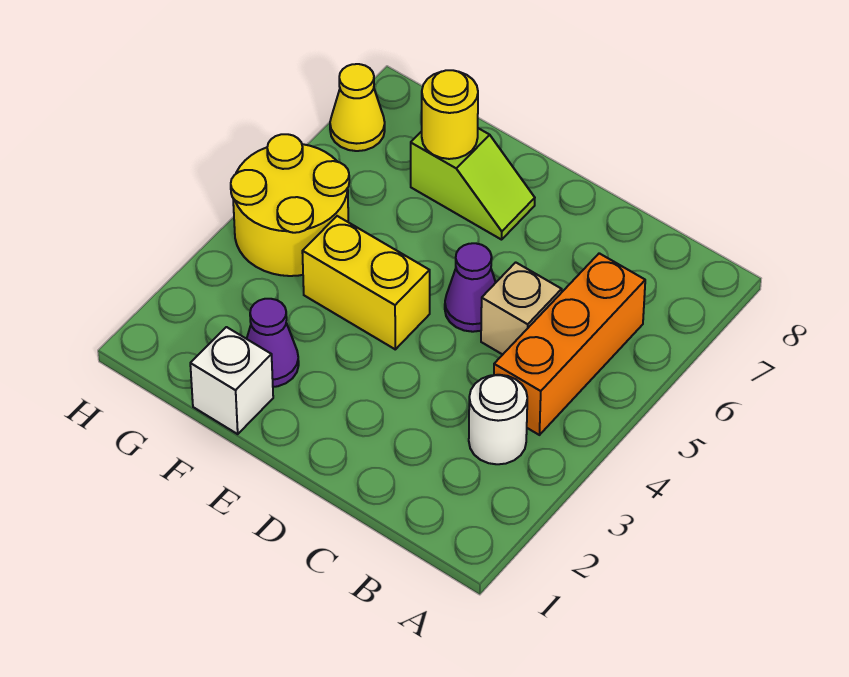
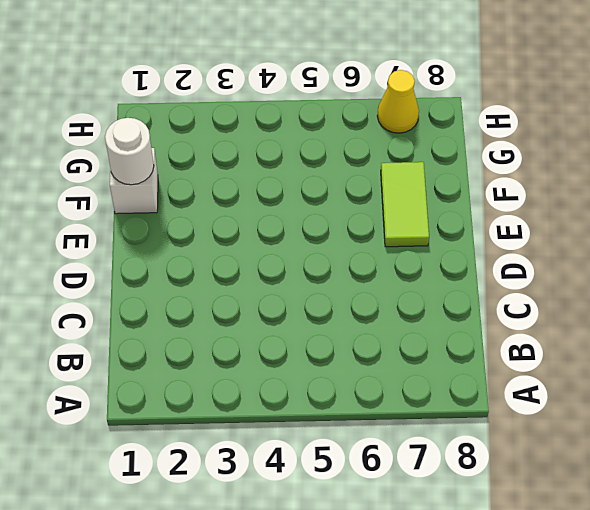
lime tile E7:F7 level 1 -> lime slope E7:F7 level 1 top F
white round brick F1 level 2 -> white round brick B3 level 1
none -> orange brick B4:B6 level 1
none -> tan brick C5 level 1

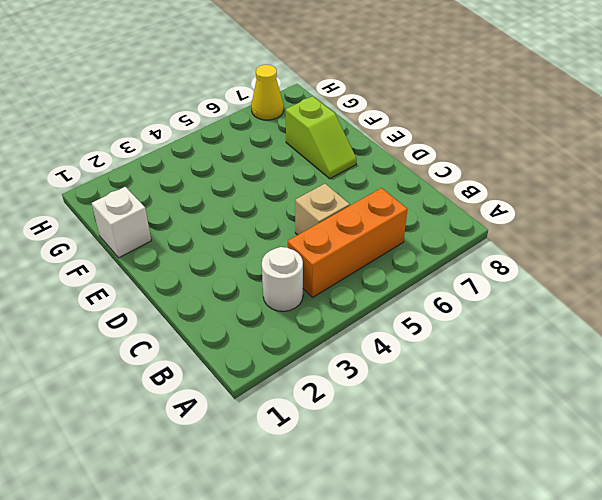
none -> purple cone D5 level 1
none -> yellow brick E4:F4 level 1

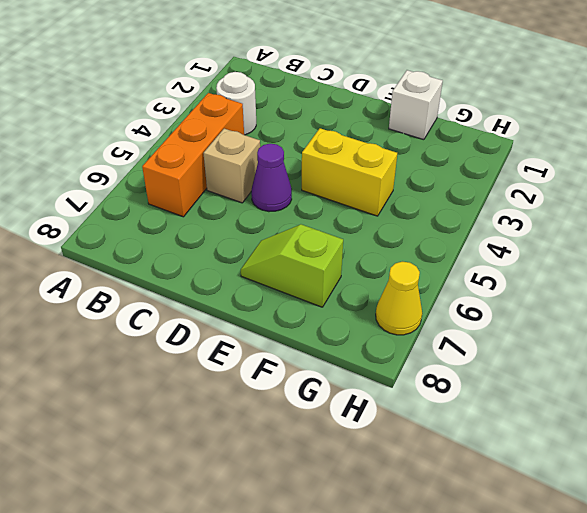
none -> purple cone F2 level 1
none -> yellow round brick G4:H5 level 1

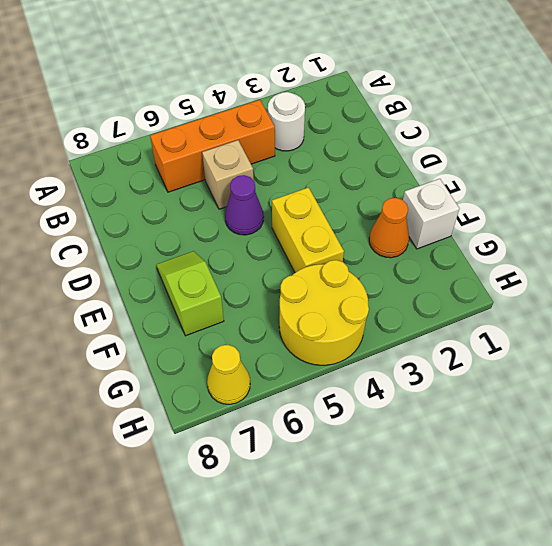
orange cone F2 level 1 -> purple cone F2 level 1
none -> yellow round brick F7 level 2

